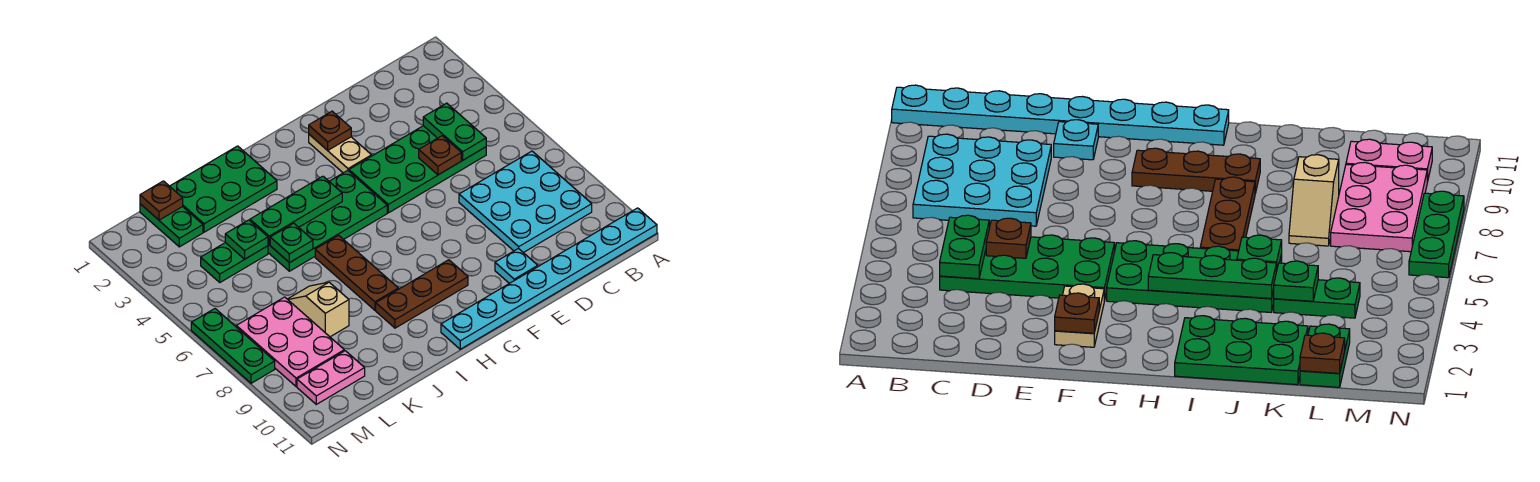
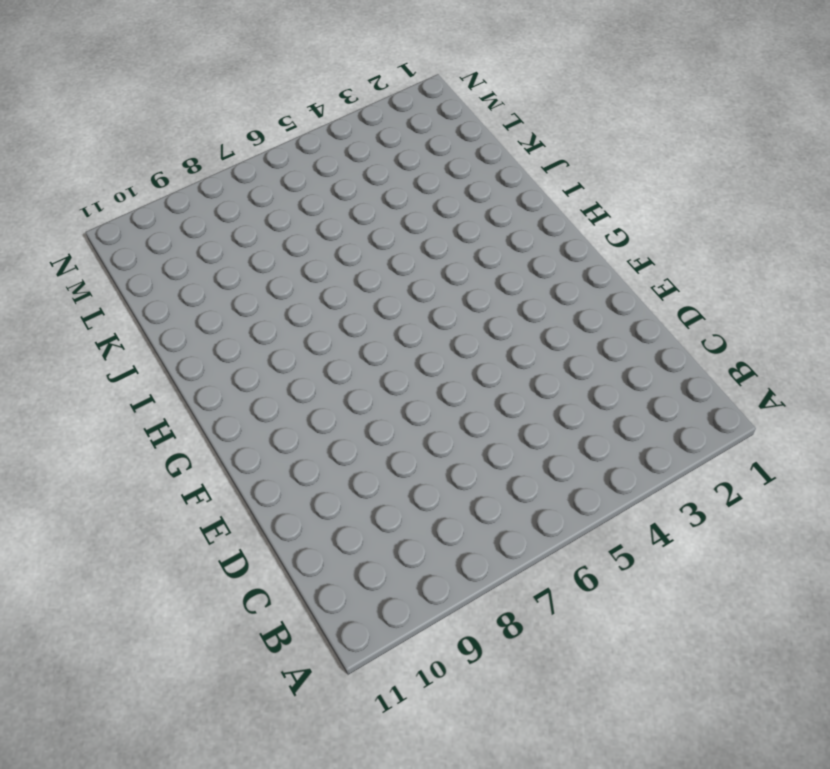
none -> cyan plate A11:H11 level 1
none -> cyan plate B7:D9 level 1
none -> green plate C4:F5 level 1

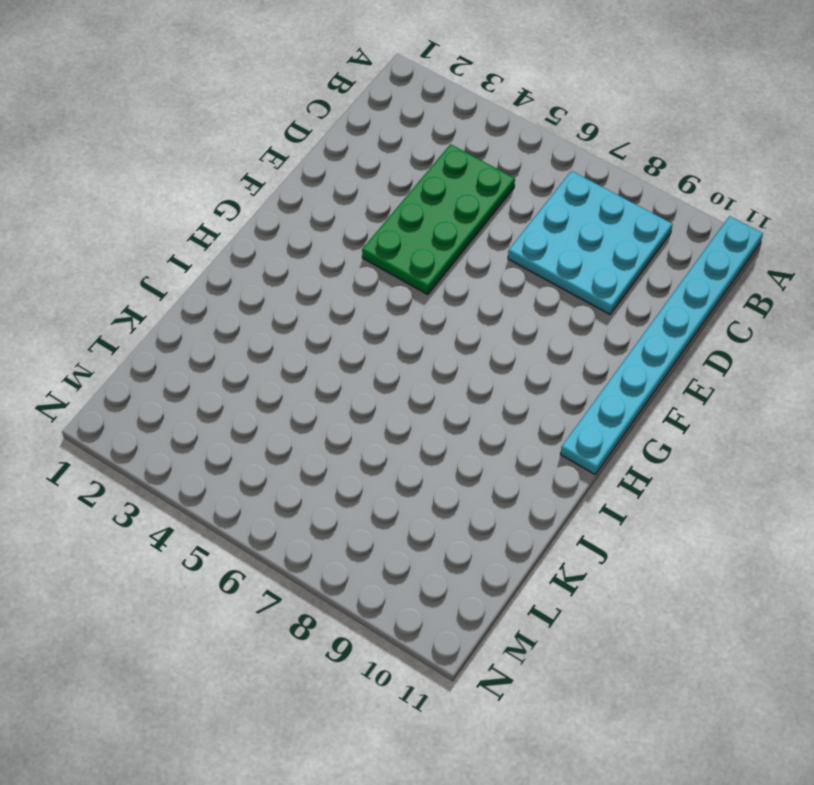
none -> cyan plate E10 level 1
none -> tan plate F2:F3 level 1
none -> green plate G4:J5 level 1

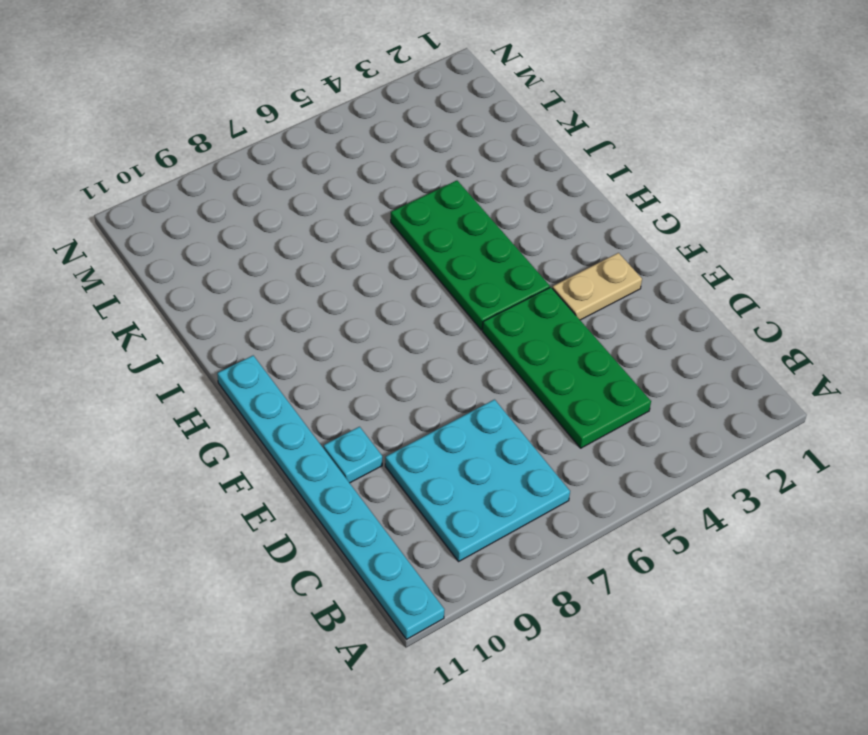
none -> brown plate G9:I9 level 1
none -> green plate I1:K2 level 1
none -> brown plate I6:I8 level 1

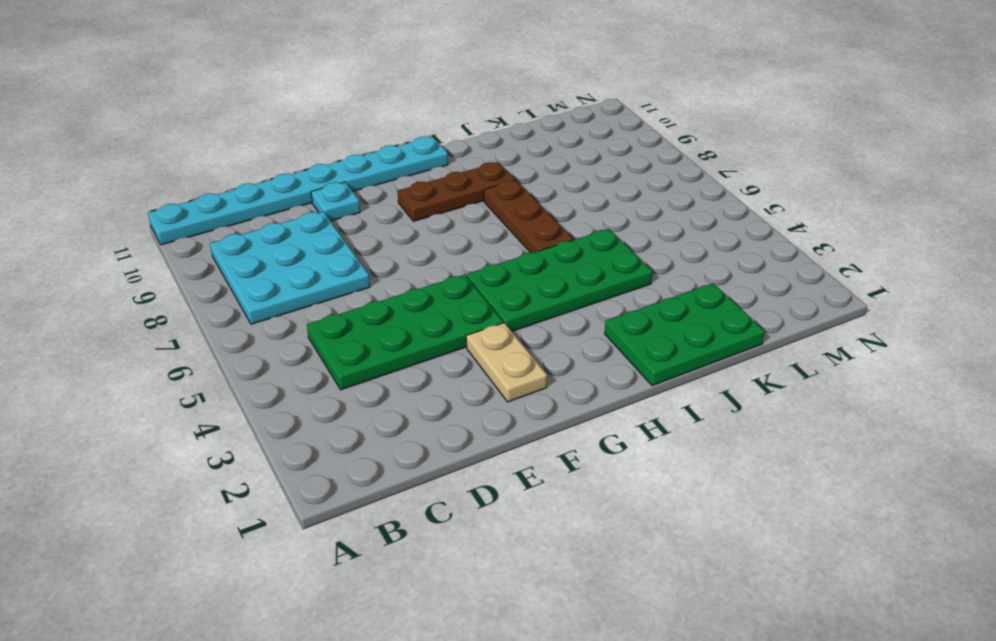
none -> green plate K4:L4 level 1
none -> tan slope K7:K8 level 1 top 8
none -> green plate L1:L2 level 1

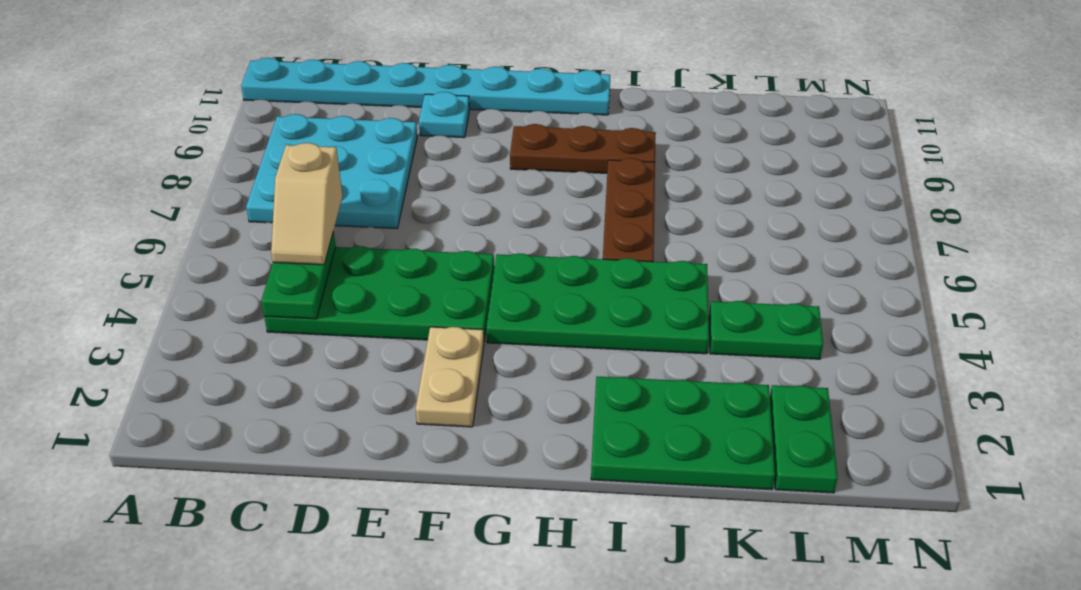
tan slope C5:C6 level 3 top 6 -> tan slope K7:K8 level 1 top 8
none -> pink plate L7:M9 level 1
none -> pink plate L10:M10 level 1
none -> green plate N6:N8 level 1

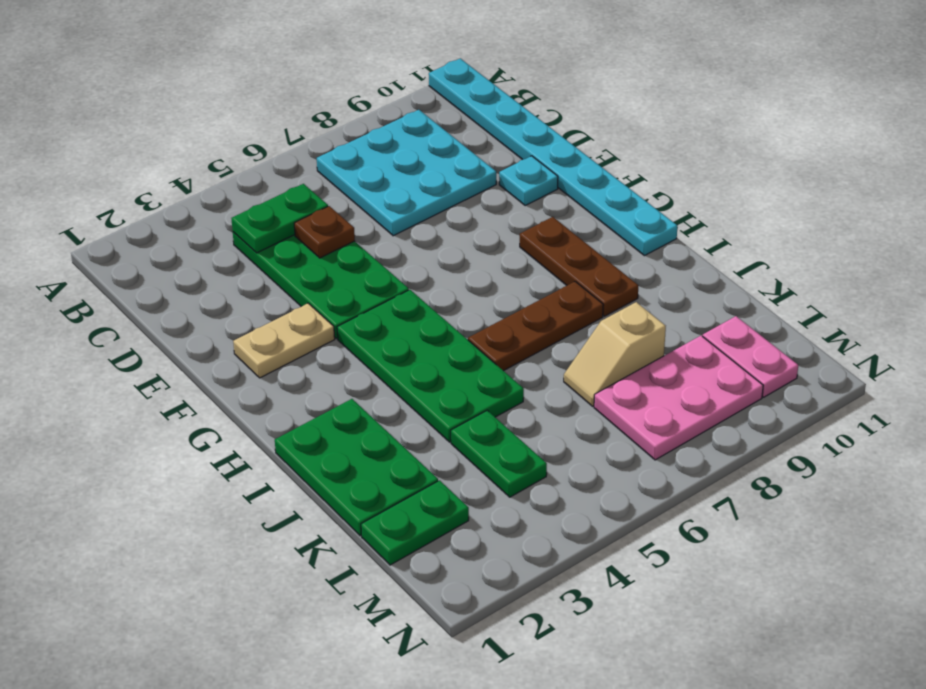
none -> green plate N6:N8 level 1
none -> brown plate F2 level 2
none -> green plate H4:J4 level 2

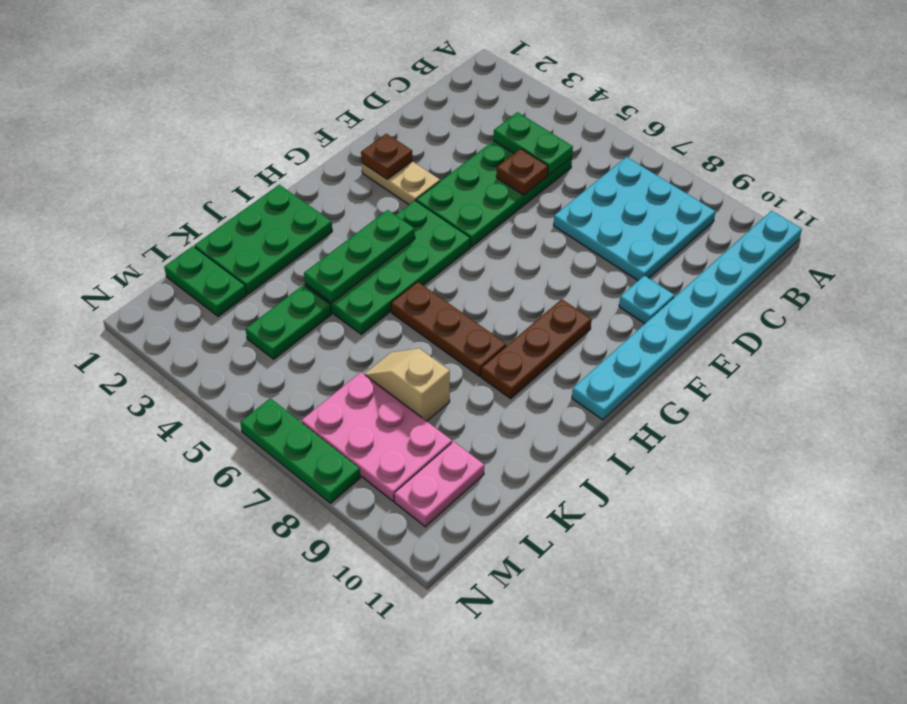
none -> green plate J5 level 2
none -> green plate K4 level 2
none -> brown plate L1 level 2

